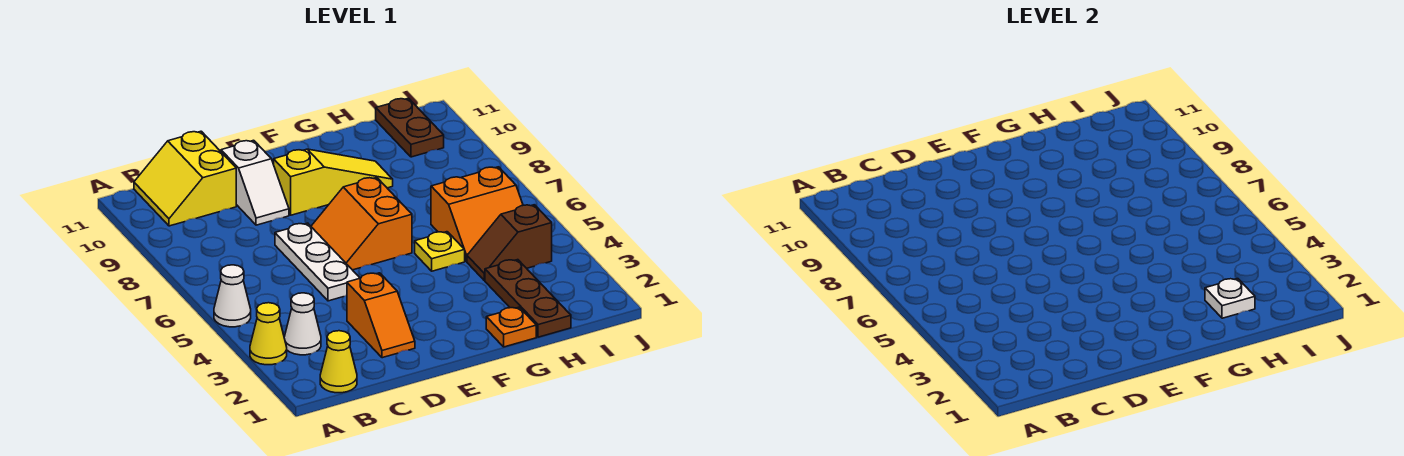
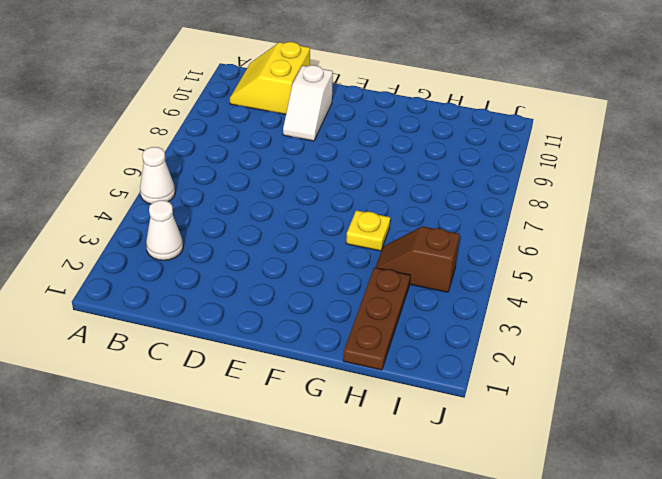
none -> yellow cone A3 level 1
none -> yellow cone B1 level 1
none -> orange slope D2:D3 level 1 top 3

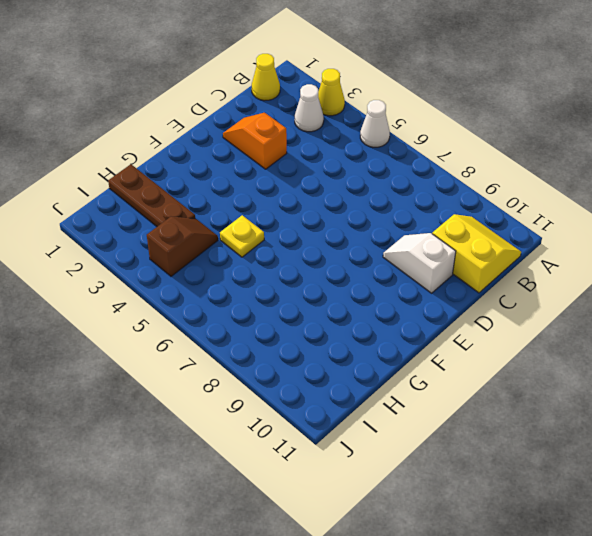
none -> white plate D5:D7 level 1
none -> orange slope E6:F7 level 1 top F
none -> yellow slope E9:G9 level 1 top E

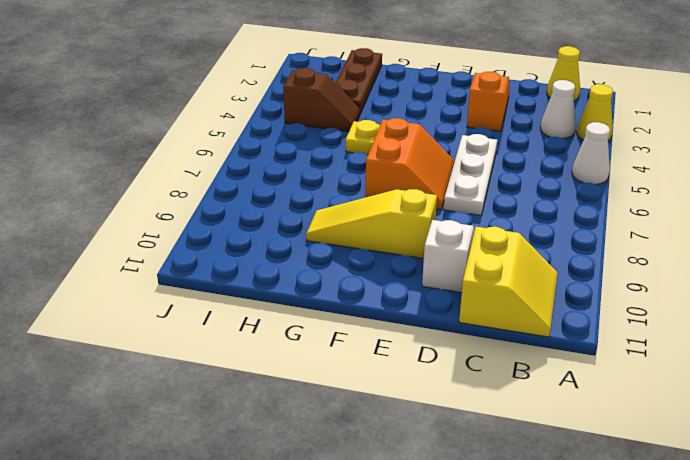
none -> orange plate G1 level 1
none -> orange slope H5:I6 level 1 top 6
none -> brown plate I10:I11 level 1

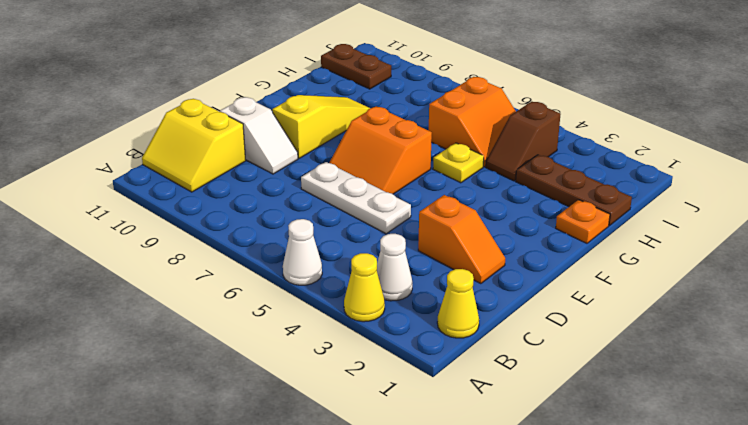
none -> white plate H2 level 2

